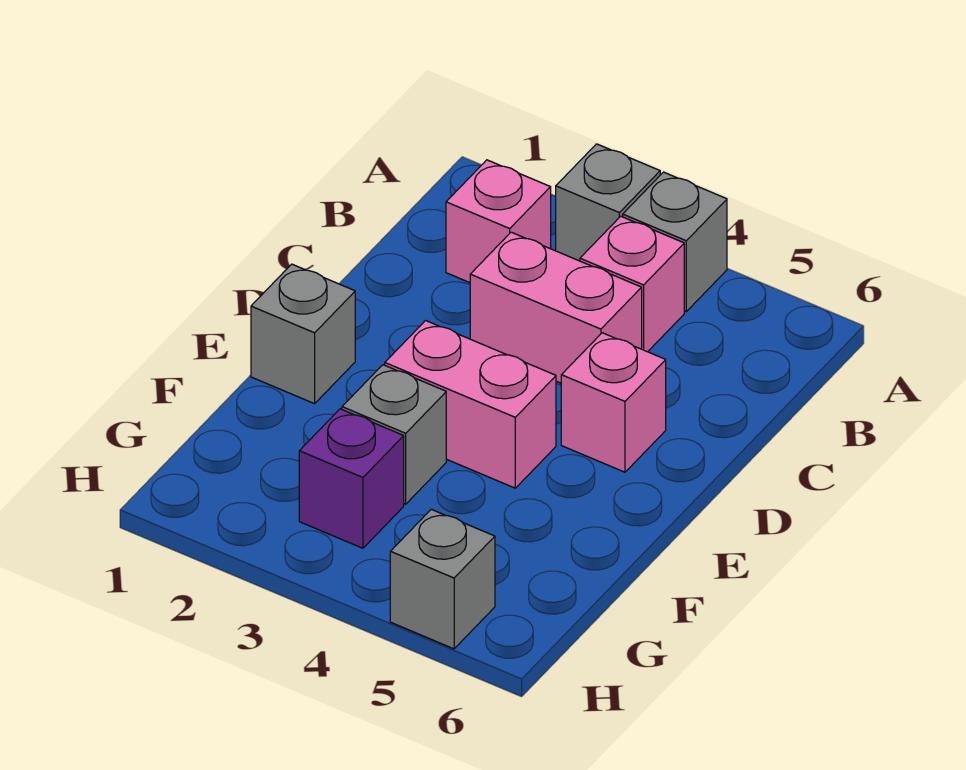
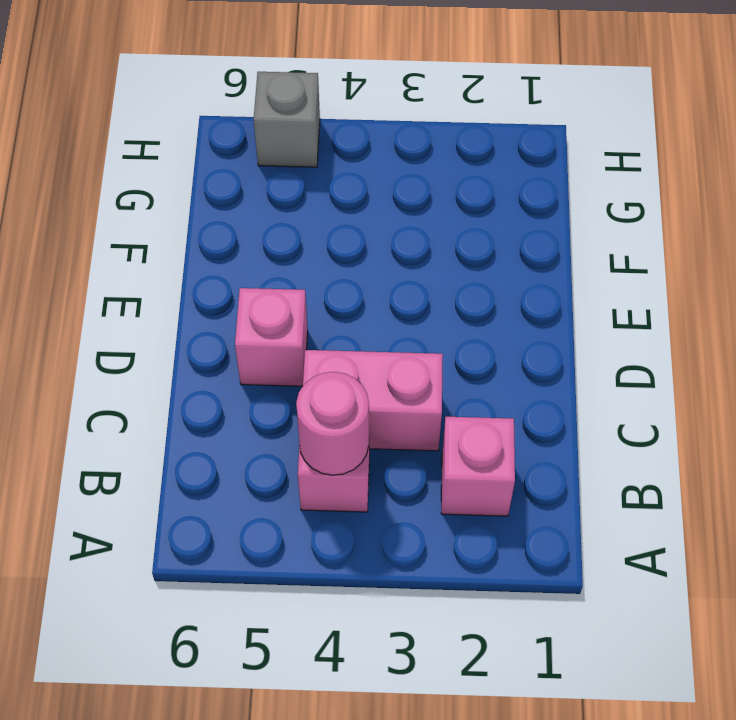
pink round brick B4 level 2 -> none
none -> grey brick A3 level 1
none -> grey brick A4 level 1

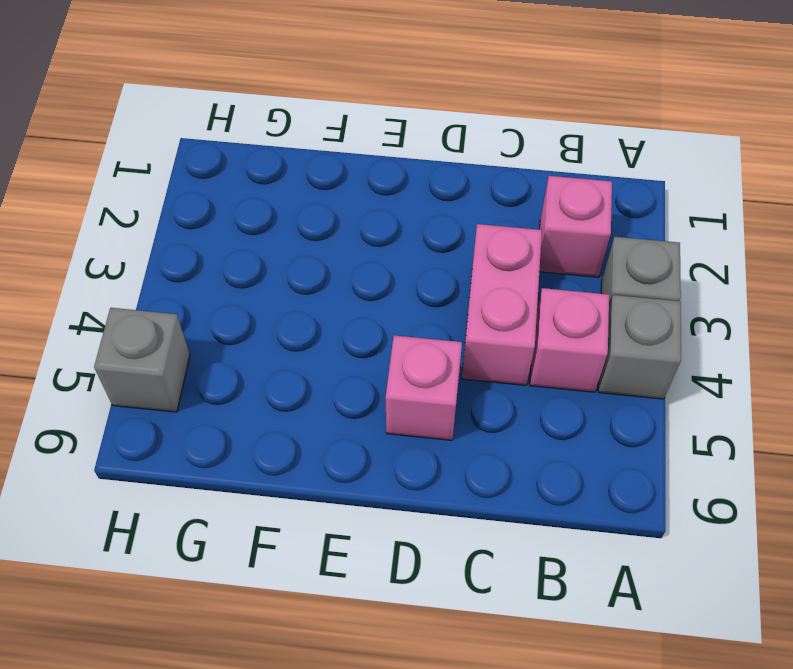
none -> grey brick E1 level 1
none -> pink brick E3:E4 level 1

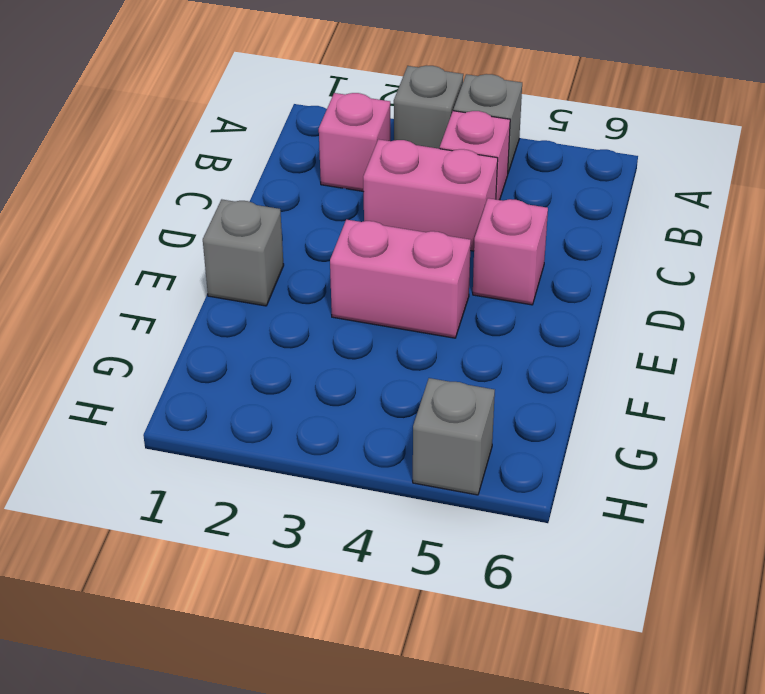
none -> grey brick F3 level 1
none -> purple brick G3 level 1

